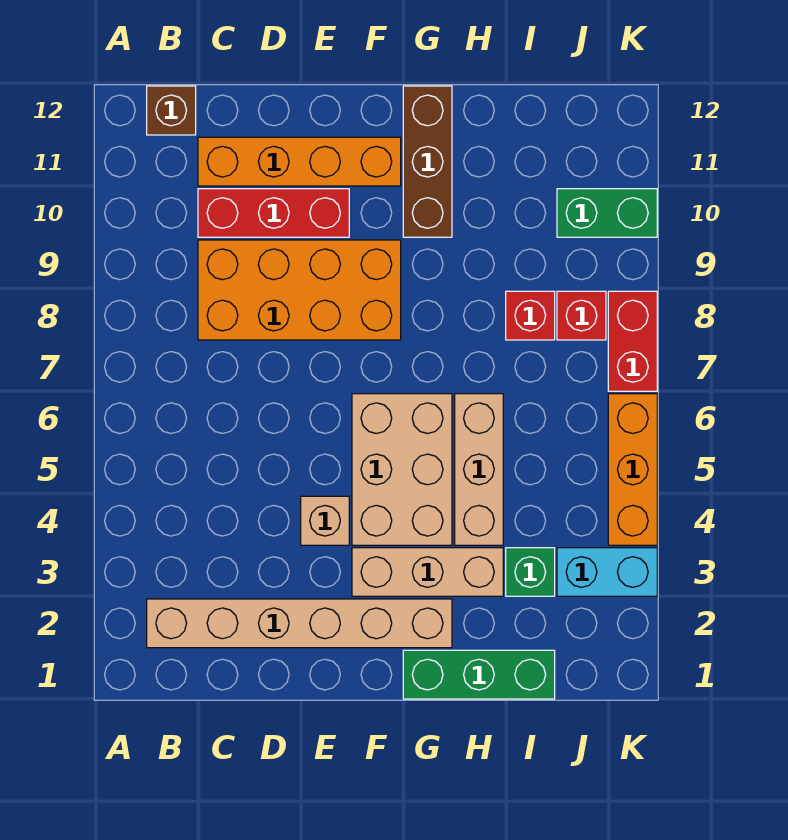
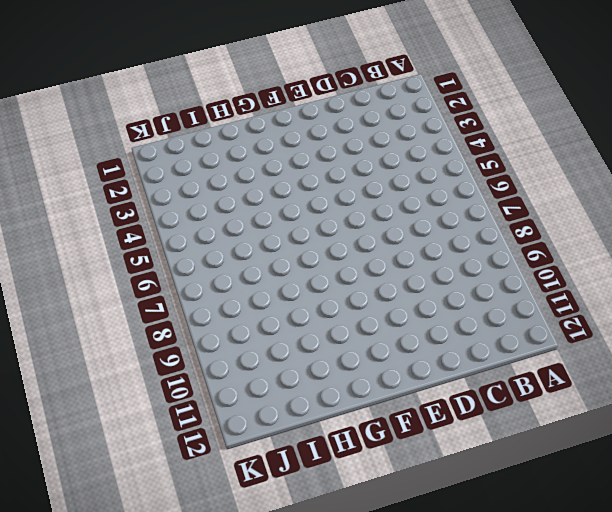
none -> tan brick B2:G2 level 1
none -> brown brick B12 level 1
none -> orange brick C8:F9 level 1

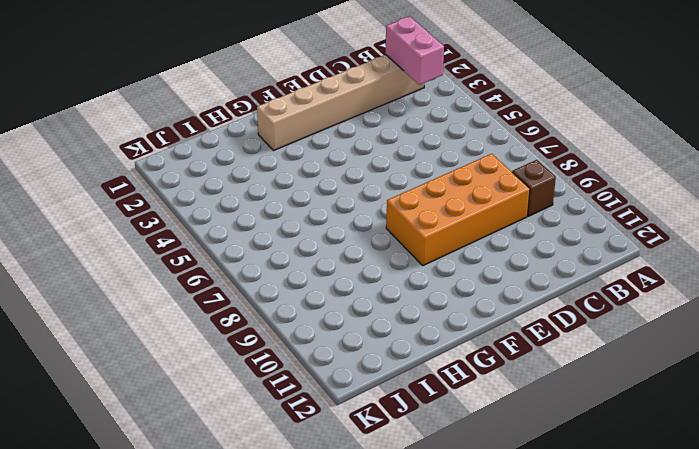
pink brick B2:B3 level 2 -> none
brown brick B9 level 1 -> brown brick B12 level 1
none -> red brick C10:E10 level 1
none -> orange brick C11:F11 level 1
none -> tan brick E4 level 1

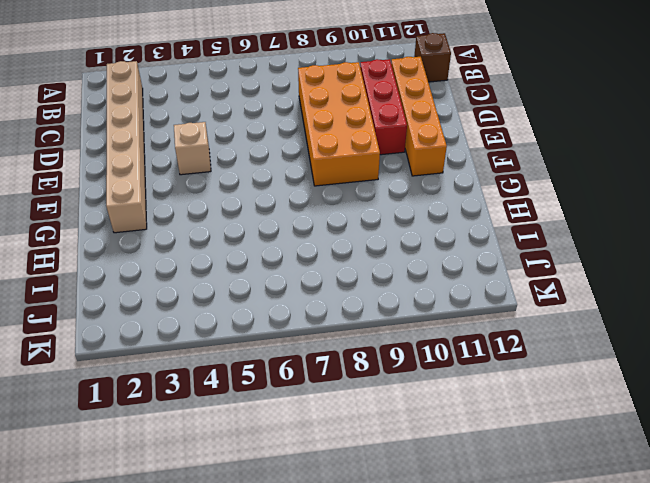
none -> tan brick F3:H3 level 1
none -> tan brick F4:G6 level 1
none -> green brick G1:I1 level 1

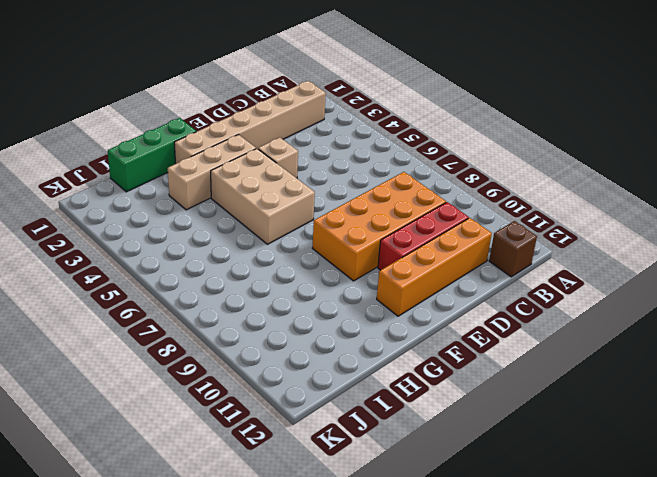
none -> brown brick G10:G12 level 1
none -> tan brick H4:H6 level 1
none -> green brick I3 level 1

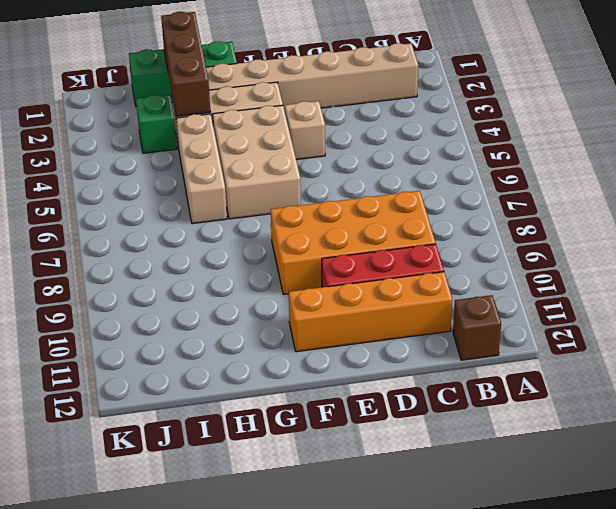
brown brick H1:H3 level 2 -> brown brick G10:G12 level 1
none -> red brick I8 level 1
none -> cyan brick J3:K3 level 1
none -> red brick J8 level 1

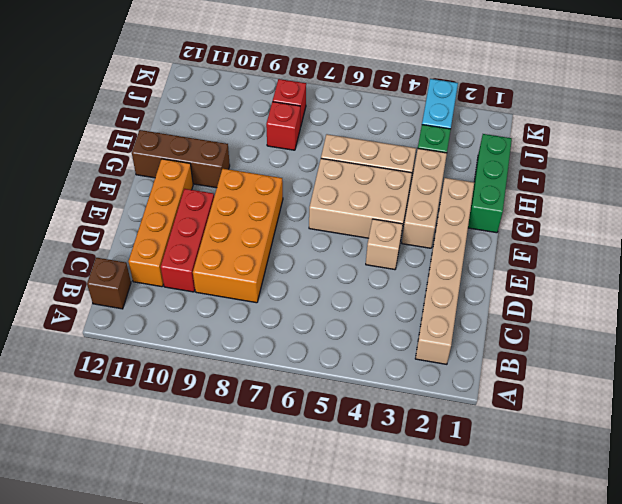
none -> green brick J10:K10 level 1
none -> orange brick K4:K6 level 1
none -> red brick K7:K8 level 1

